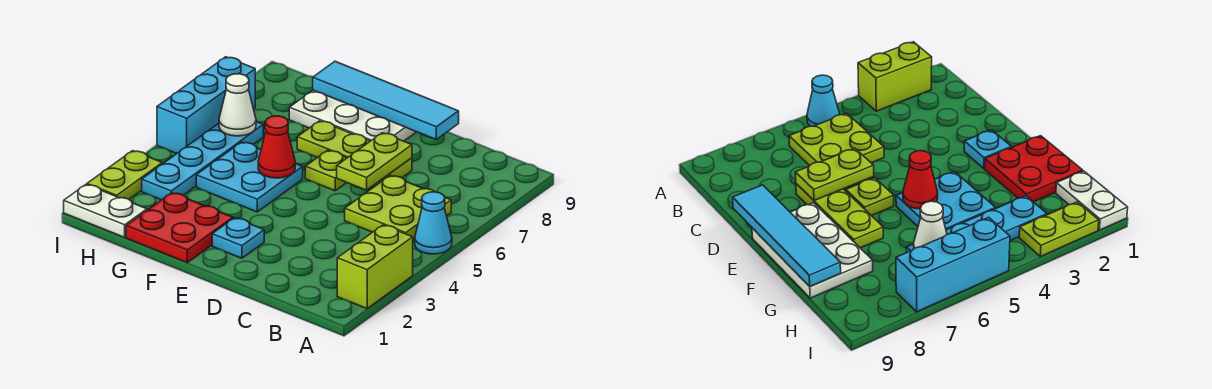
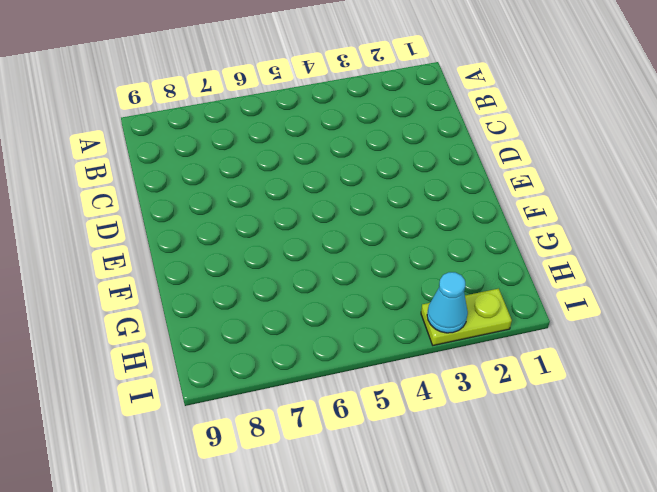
cyan cone I3 level 2 -> cyan cone A5 level 1
none -> lime brick A2:A3 level 1
none -> lime plate B5:C6 level 1
none -> lime plate D7:F7 level 1

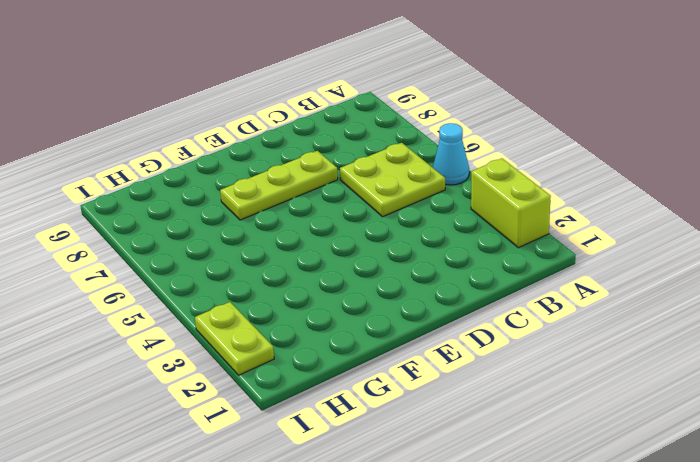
none -> cyan plate E2 level 1
none -> lime plate E6 level 1
none -> white plate E8:G9 level 1

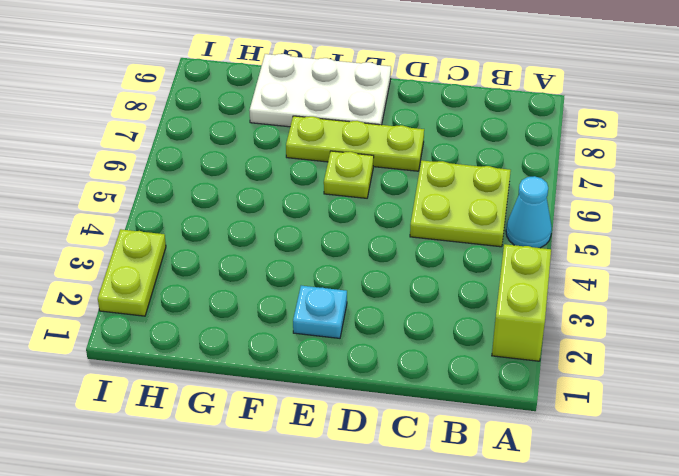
none -> red plate F1:G2 level 1
none -> cyan plate F4:G5 level 1
none -> white plate H1:I1 level 1

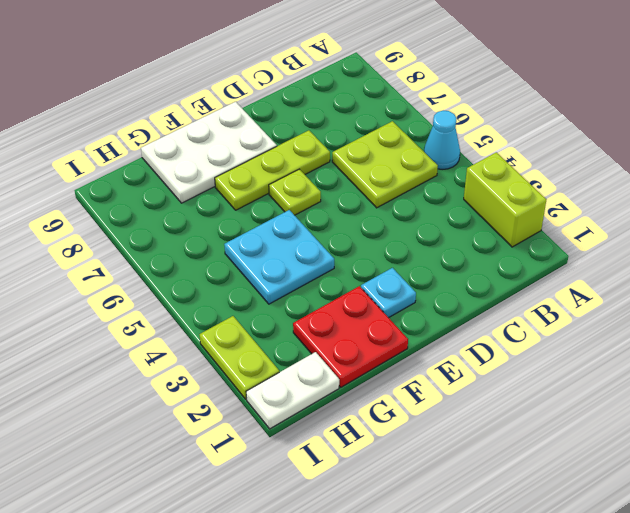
none -> cyan plate H3:H6 level 1
none -> cyan brick I5:I7 level 1
none -> lime plate D6:D7 level 2

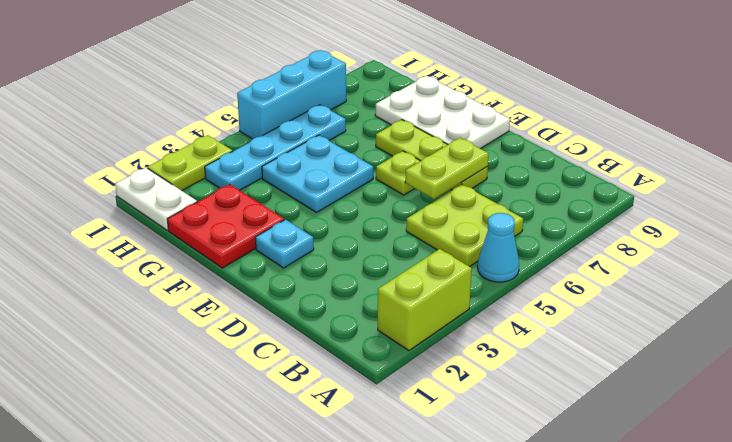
none -> cyan tile D9:G9 level 2
none -> red cone F5 level 2
none -> white cone H6 level 2

